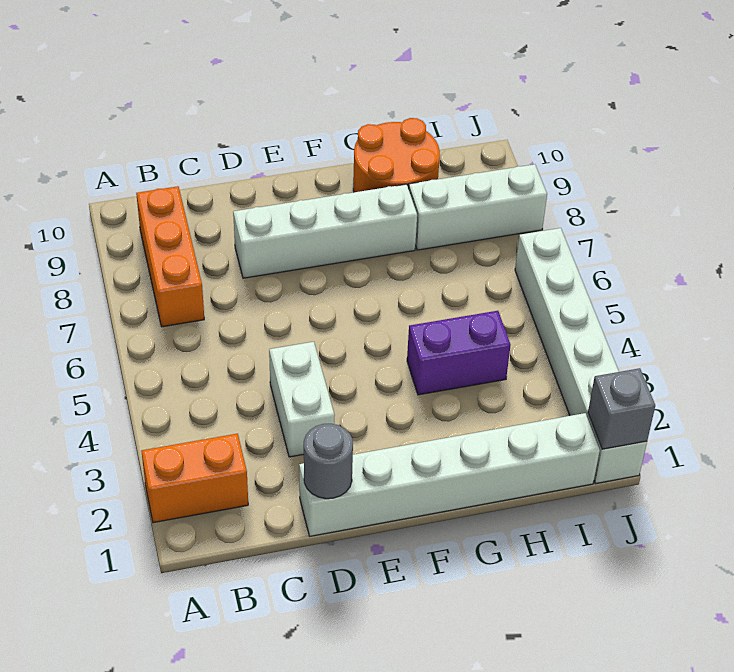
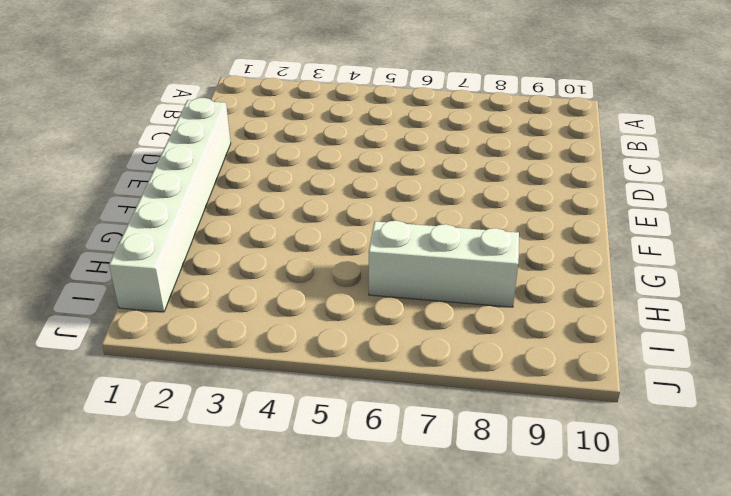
white brick H6:H8 level 1 -> white brick H8:J8 level 1
none -> orange brick A2:B2 level 1
none -> orange brick B7:B9 level 1

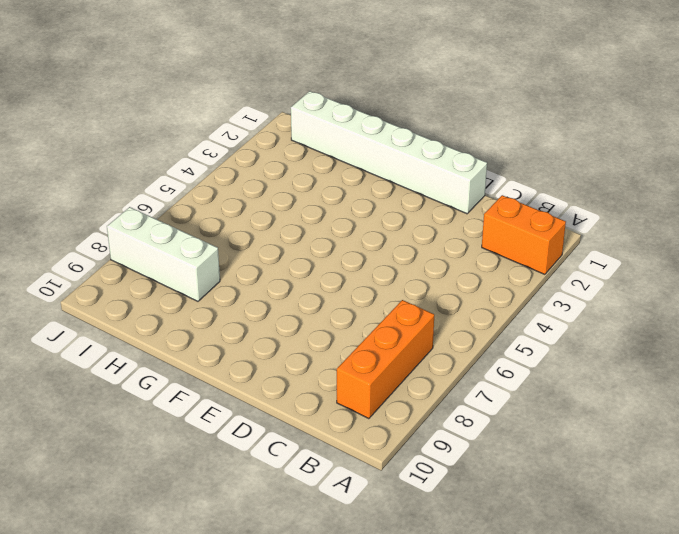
none -> white brick D3:D4 level 1
none -> white brick D8:G8 level 1

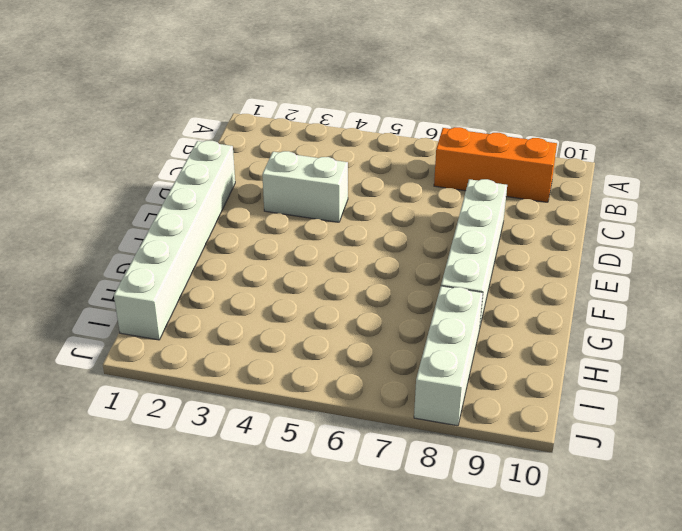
none -> orange brick A2:B2 level 1
none -> purple brick G4:H4 level 1

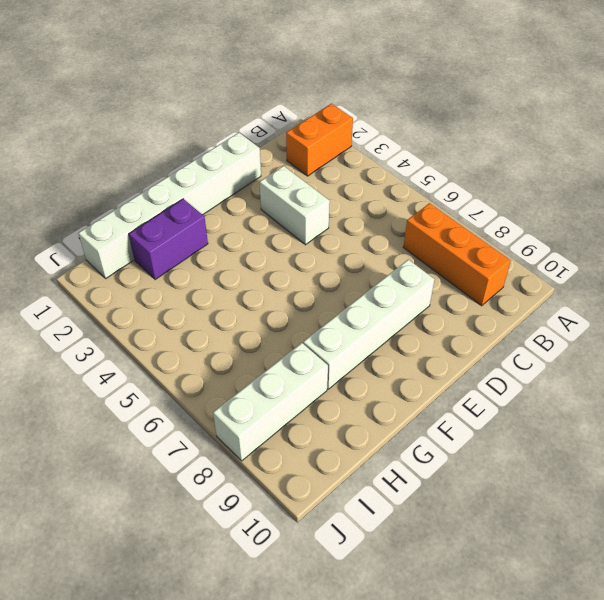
purple brick G2:H2 level 1 -> purple brick G4:H4 level 1
none -> orange round brick G9:H10 level 1
none -> white brick J1:J6 level 1

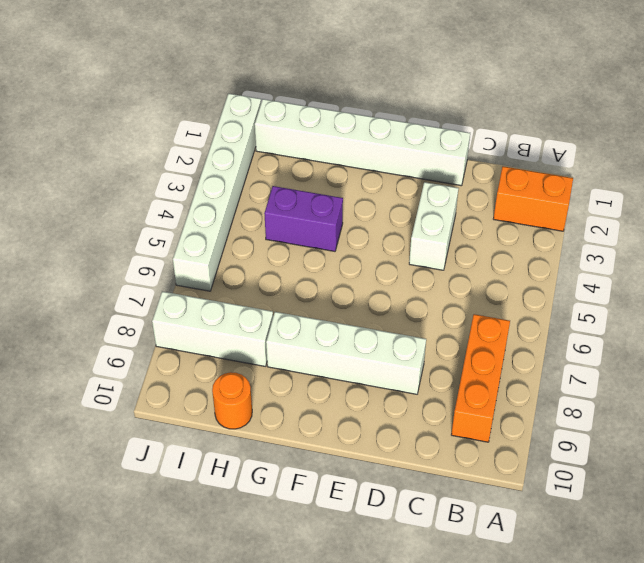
orange round brick H10 level 1 -> orange round brick G9:H10 level 1
none -> grey round brick D1 level 2
none -> grey brick J1 level 2

